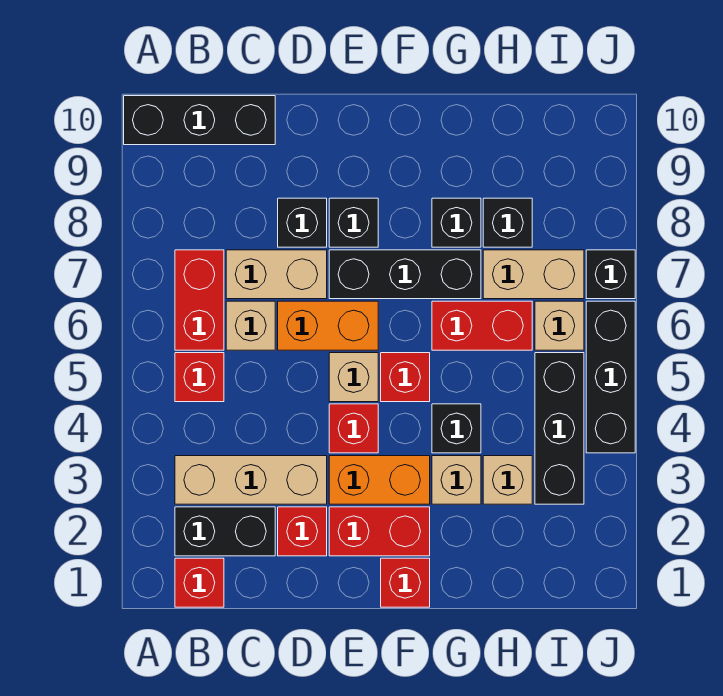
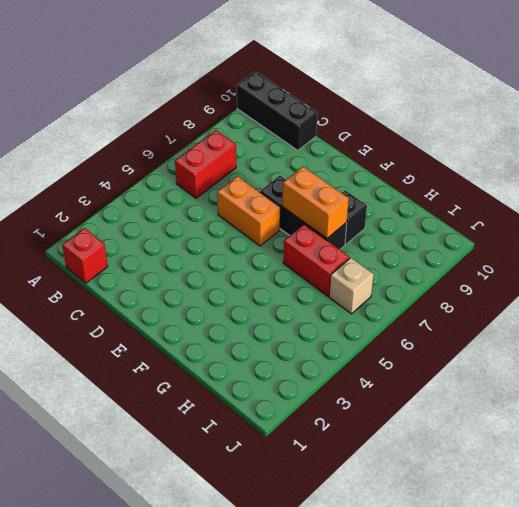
orange brick F7:G7 level 2 -> orange brick E3:F3 level 1
none -> black brick B2:C2 level 1
none -> tan brick B3:D3 level 1
none -> red brick B5 level 1
none -> tan brick C6 level 1

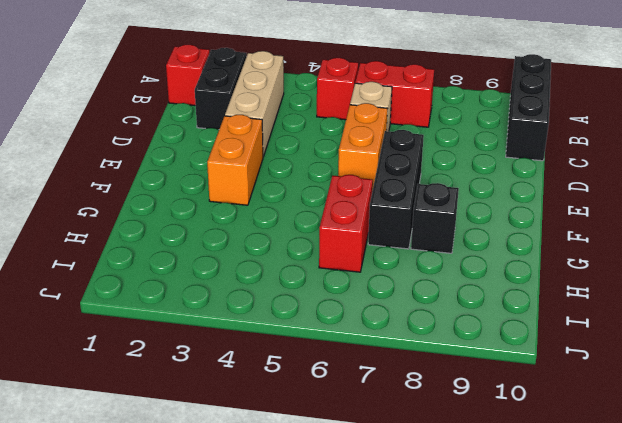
none -> tan brick C7:D7 level 1
none -> red brick D2 level 1
none -> black brick D8 level 1
none -> red brick E2:F2 level 1

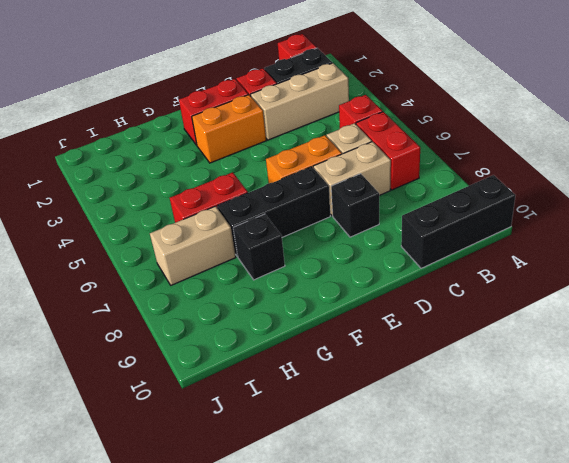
none -> red brick E4 level 1
none -> tan brick E5 level 1
none -> black brick E8 level 1
none -> red brick F1 level 1

